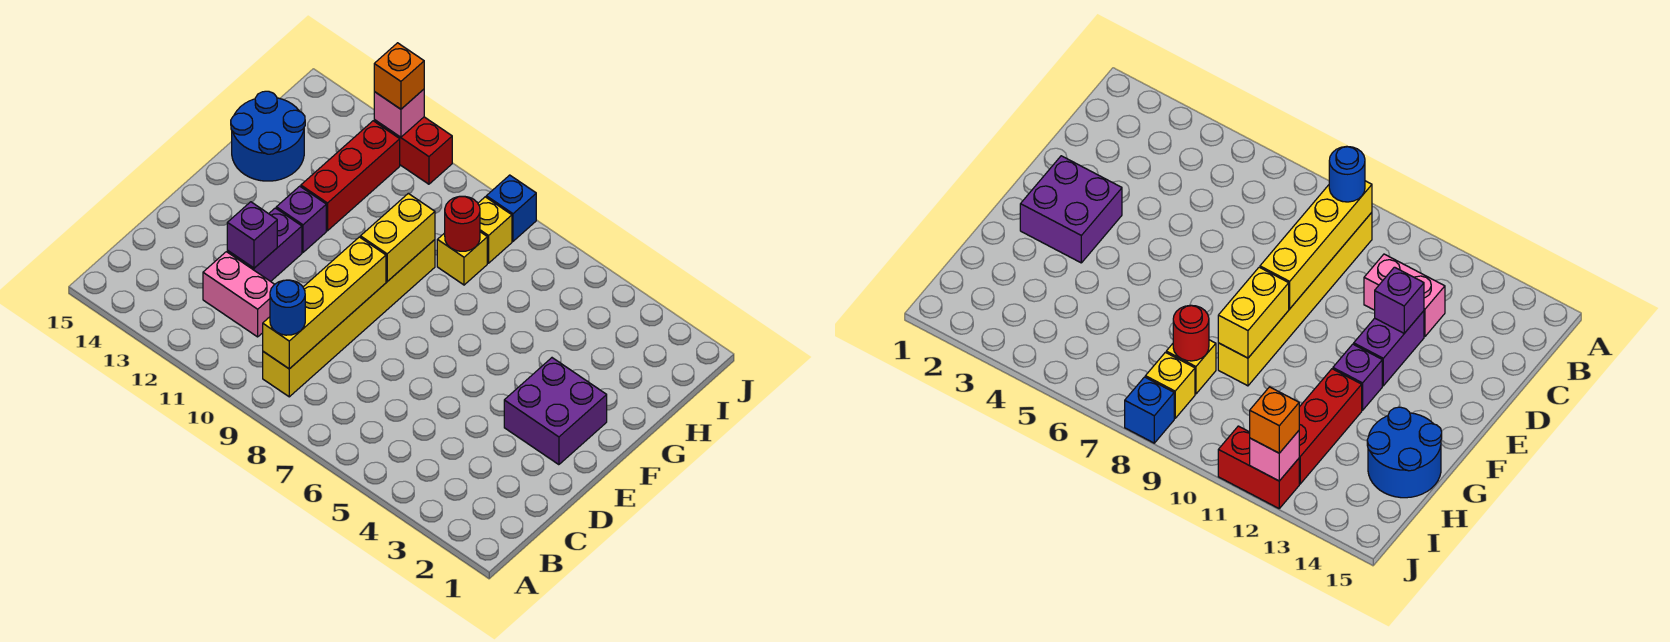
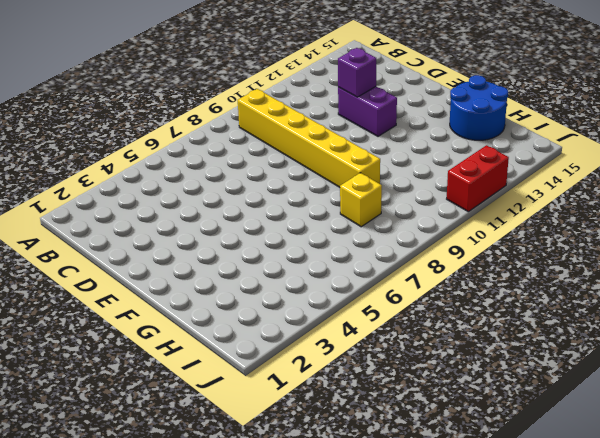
none -> pink brick C11:C12 level 1
none -> purple brick E2:F3 level 1
none -> purple brick F12 level 1

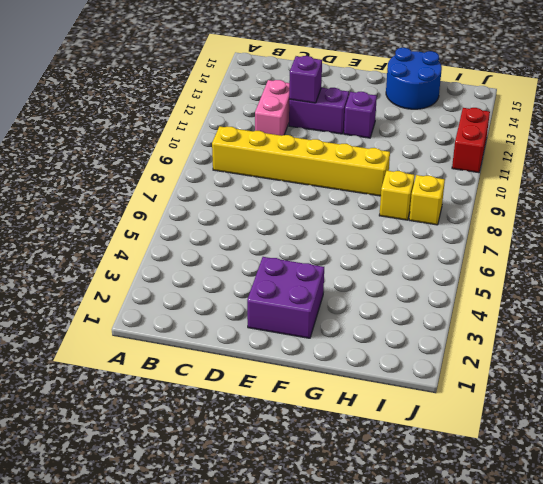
none -> red brick G12:I12 level 1
none -> blue brick J8 level 1
none -> yellow brick B9:E9 level 2

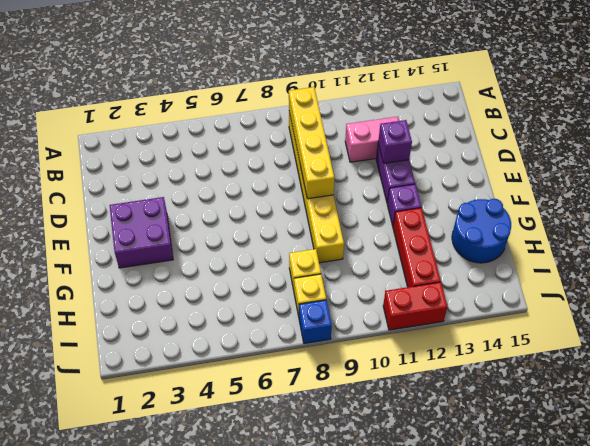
none -> yellow brick F9:G9 level 2
none -> red round brick H8 level 2
none -> pink brick J12 level 2

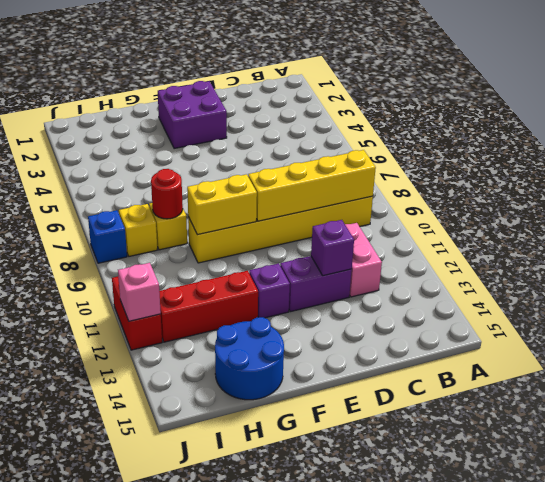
none -> blue round brick B9 level 3
none -> orange brick J12 level 3

